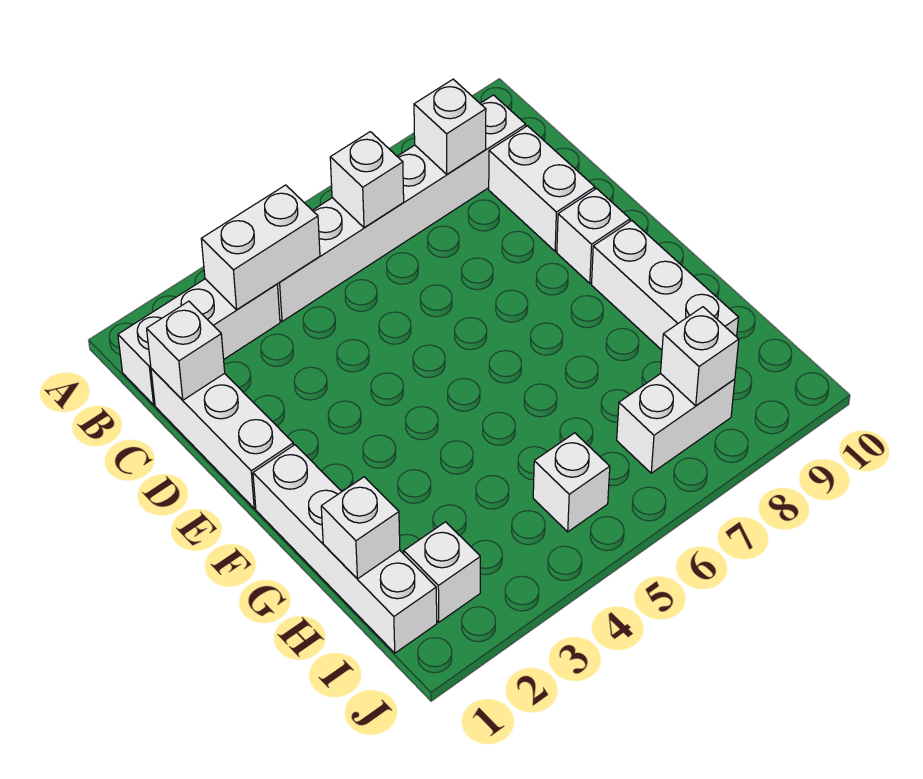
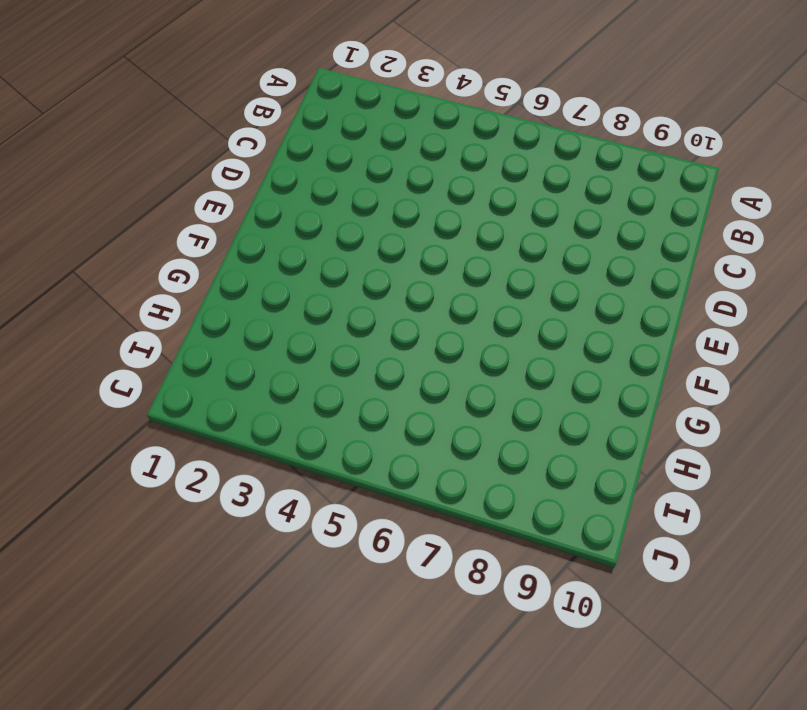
none -> white brick B1:B3 level 1
none -> white brick B4:B9 level 1
none -> white brick C1:E1 level 1

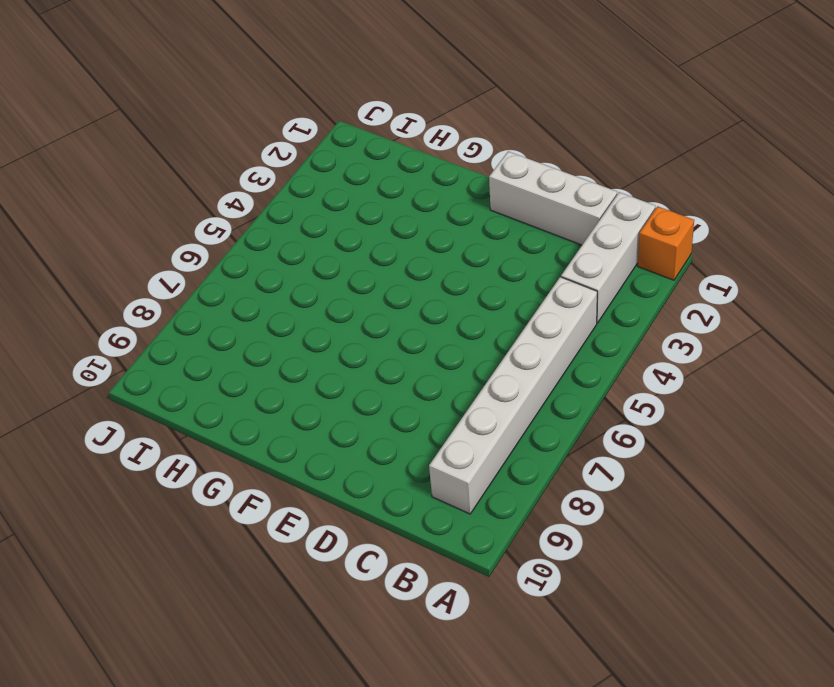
orange brick A1 level 1 -> none
none -> white brick C9:D9 level 1
none -> white brick E9 level 1
none -> white brick F1:I1 level 1

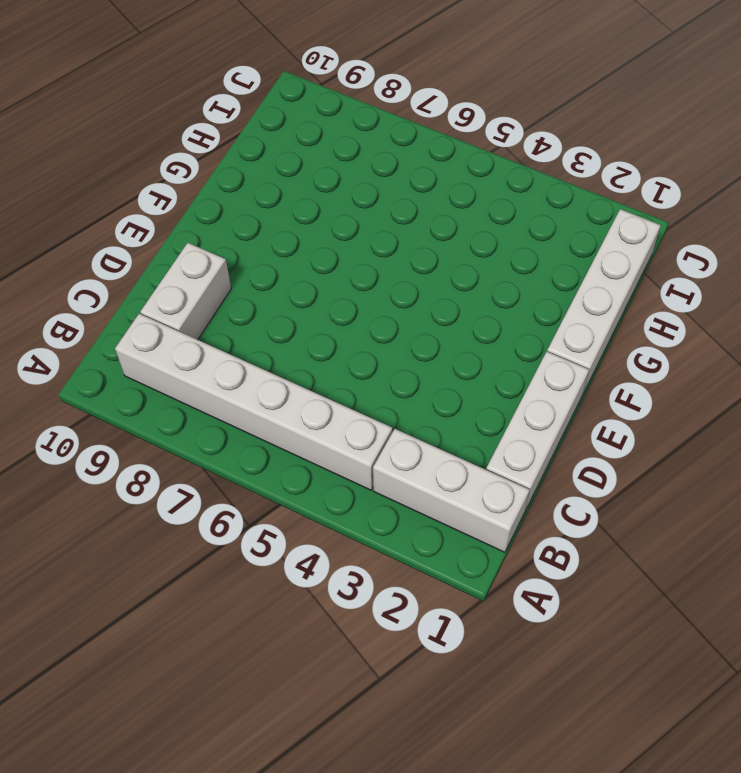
none -> white brick E9 level 1
none -> white brick F9:H9 level 1
none -> white brick I2 level 1

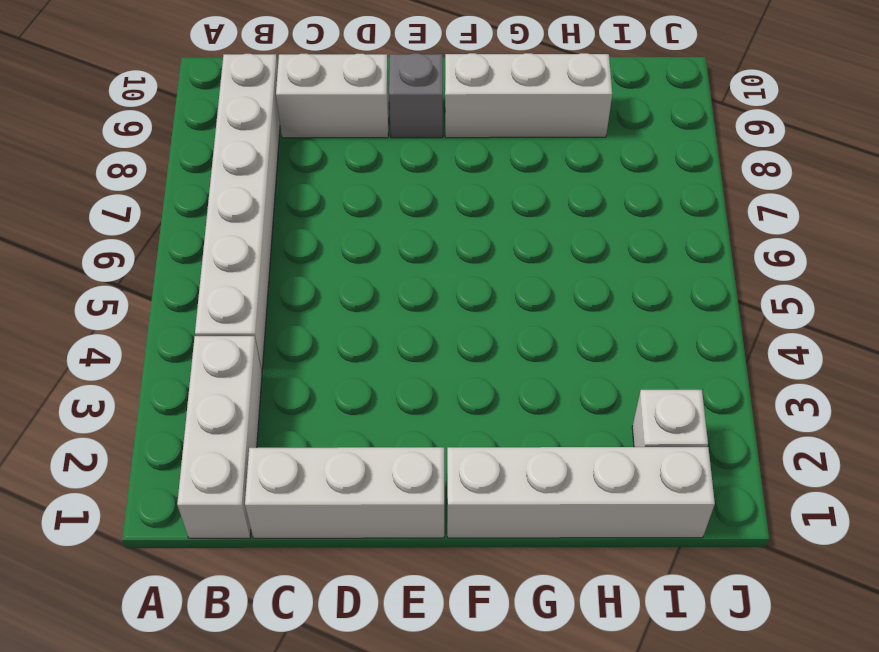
grey brick E9 level 1 -> white brick E9 level 1
none -> white brick I5 level 1
none -> white brick I7:I8 level 1
none -> white brick B3:B4 level 2

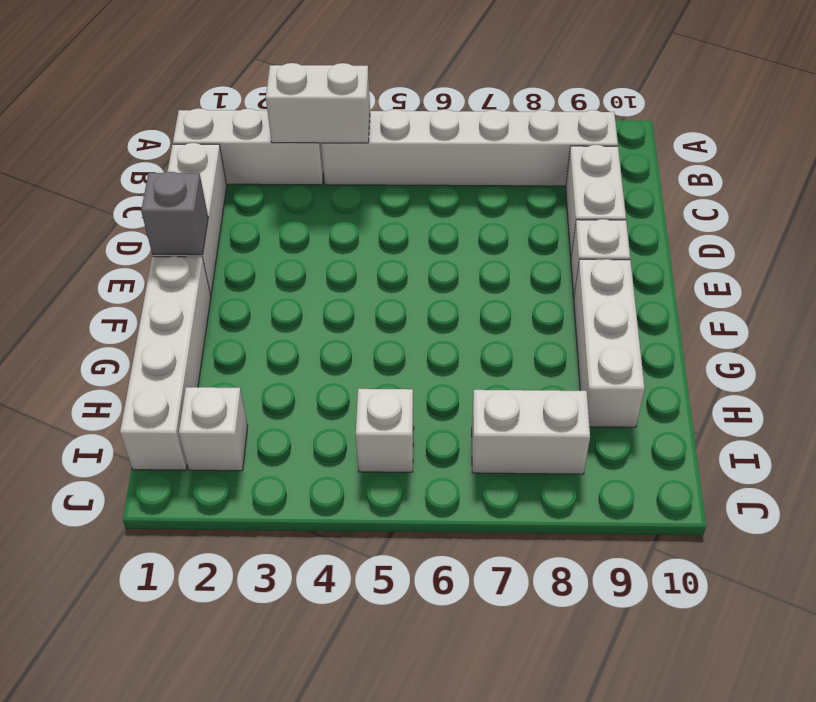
grey brick E1 level 2 -> none
none -> white brick B6 level 2
none -> white brick B8 level 2
none -> white brick C1 level 2

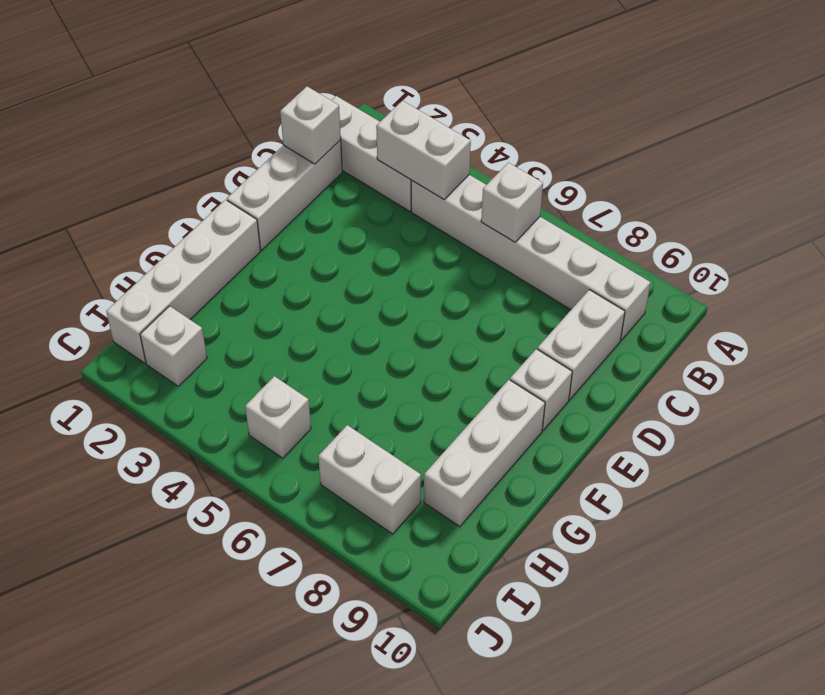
none -> white brick B8 level 2
none -> white brick H1 level 2
none -> white brick I8 level 2

